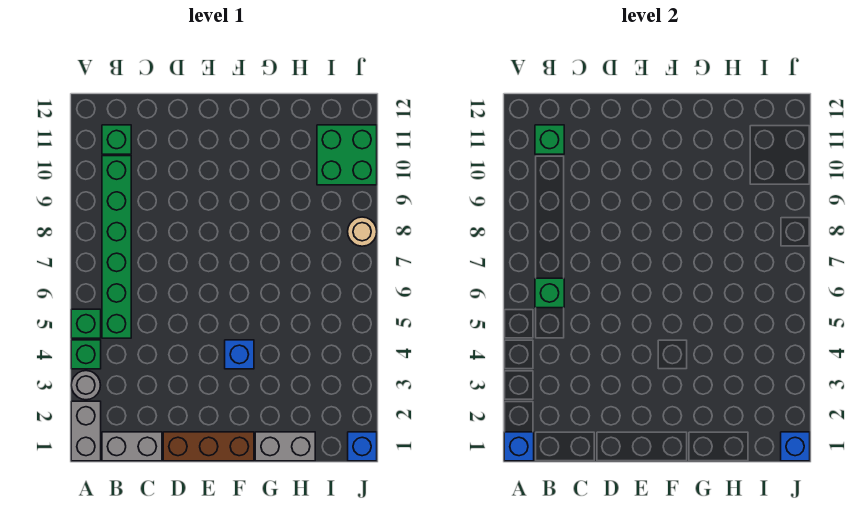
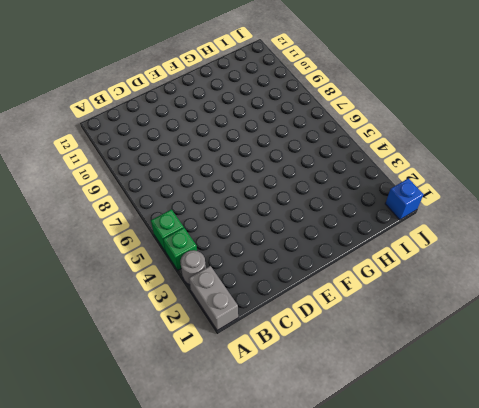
none -> grey brick B1:C1 level 1
none -> green brick B5:B10 level 1
none -> green brick B11 level 1

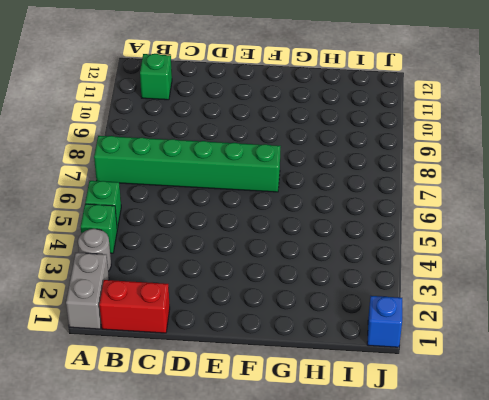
green brick A7:F7 level 1 -> green brick B5:B10 level 1
red brick B1:C1 level 1 -> grey brick B1:C1 level 1
none -> brown brick D1:F1 level 1
none -> blue brick F4 level 1
none -> grey brick G1:H1 level 1

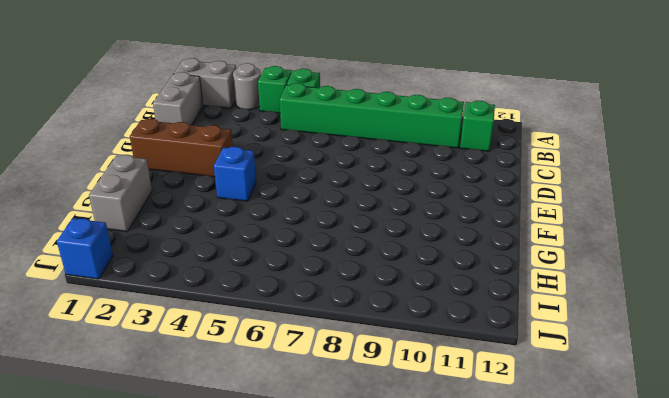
brown brick E1:E3 level 1 -> brown brick D1:F1 level 1
none -> green brick I10:J11 level 1
none -> tan round brick J8 level 1
none -> blue brick A1 level 2

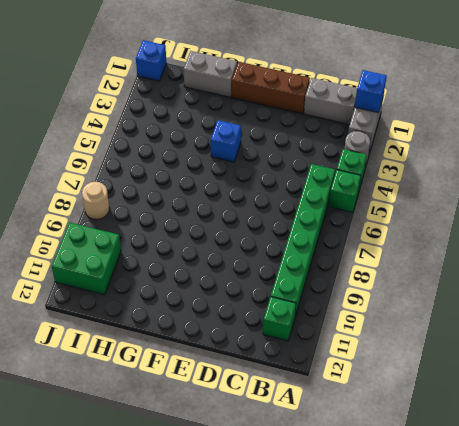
none -> green brick B6 level 2
none -> green brick B11 level 2
none -> blue brick J1 level 2

